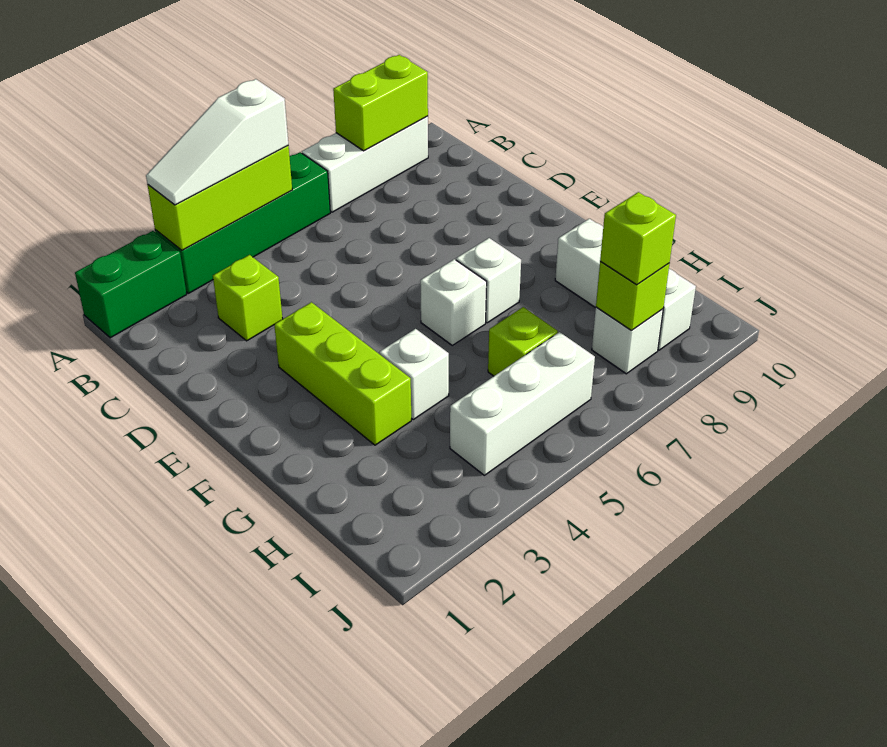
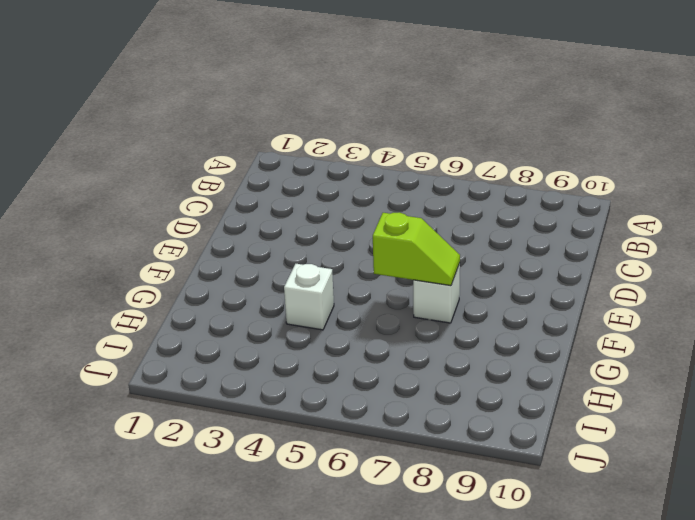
lime slope F6:F7 level 2 top 6 -> none
none -> green brick A1:A2 level 1
none -> green brick A3:A6 level 1
none -> white brick A7:A9 level 1

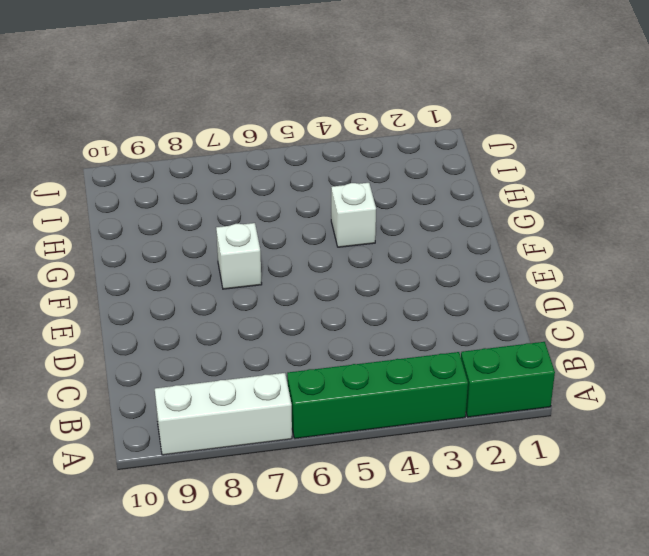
none -> lime brick C3 level 1
none -> lime brick E3:G3 level 1
none -> white brick F6 level 1

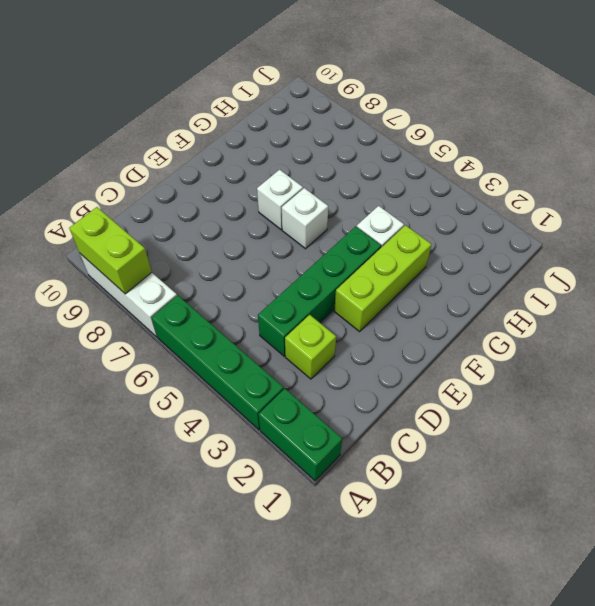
green brick C4:F4 level 1 -> none
none -> white brick G9:I9 level 1
none -> lime brick H6 level 1
none -> white brick I4:I6 level 1

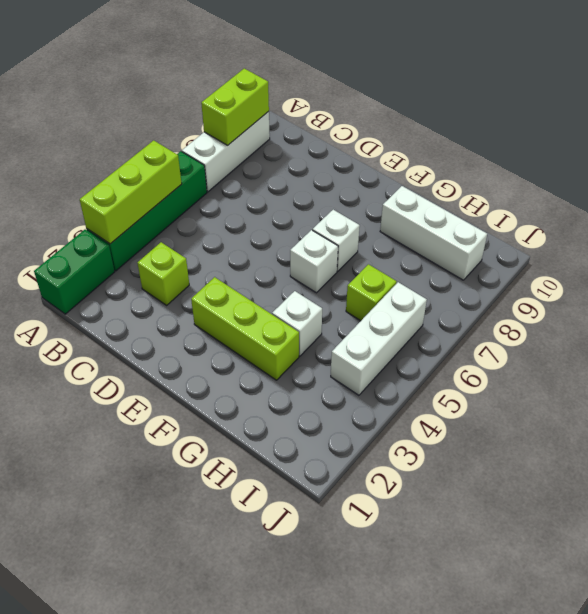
none -> white brick I8 level 1
none -> lime brick I8 level 2
none -> white slope A3:A5 level 3 top 5

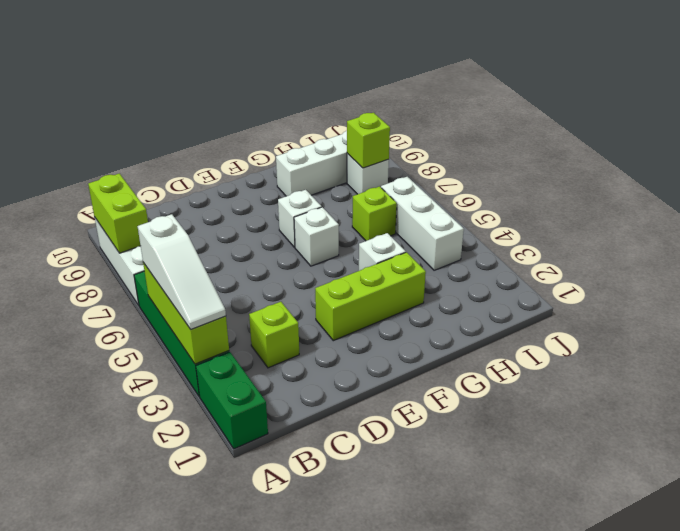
none -> lime brick I8 level 3

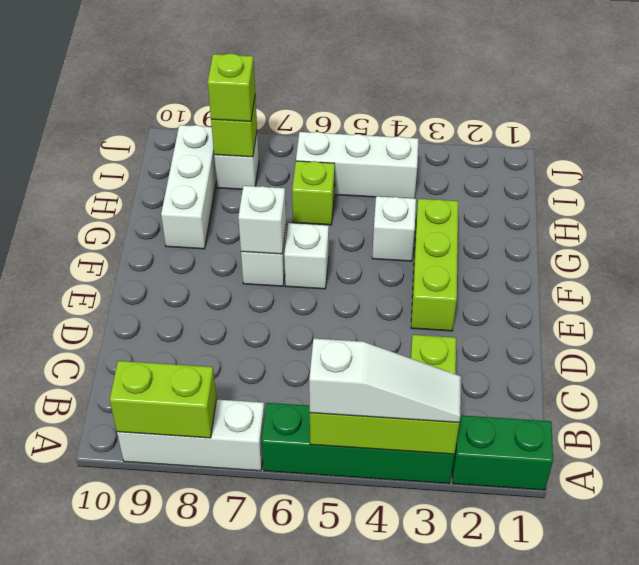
white brick F7 level 2 -> none

